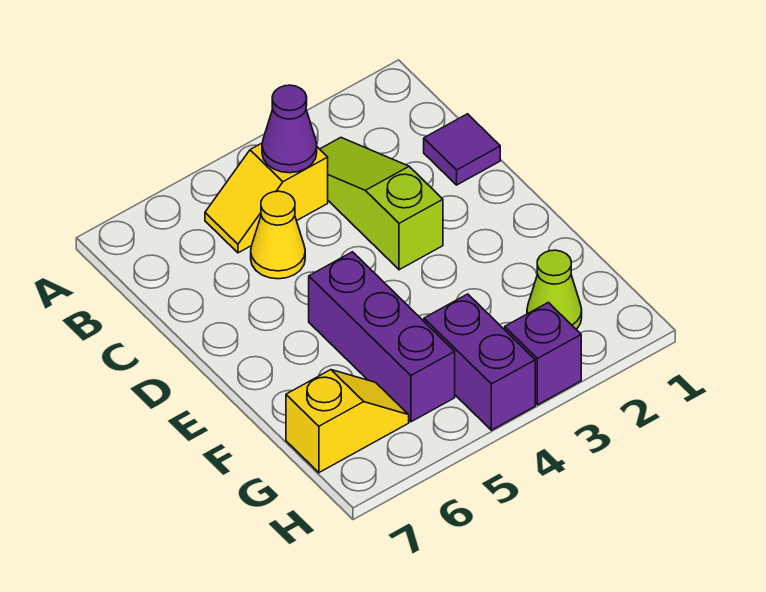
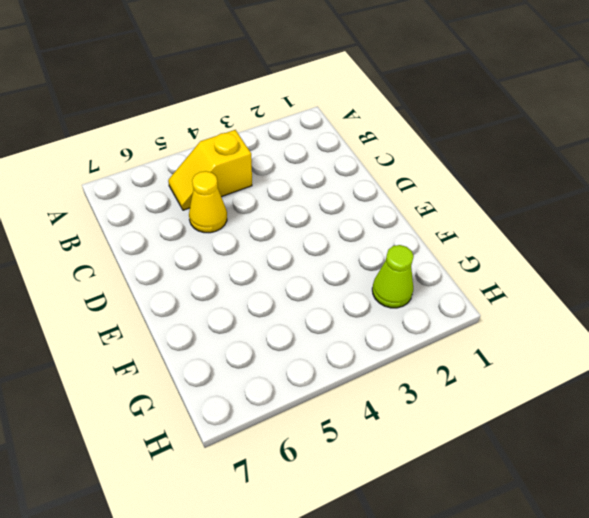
none -> lime slope B3:D3 level 1 top D
none -> purple tile C1 level 1

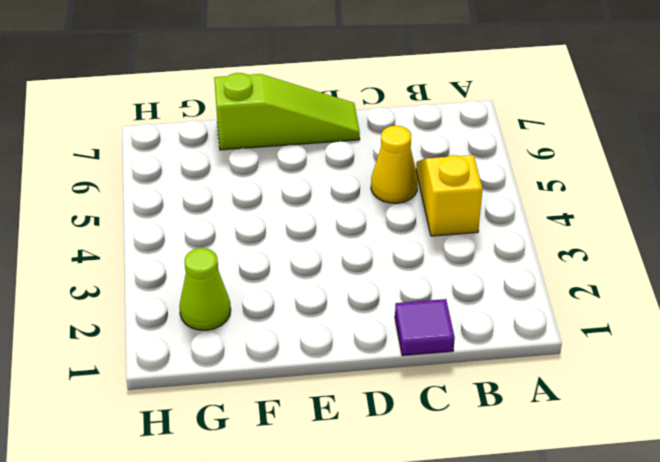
lime slope D7:F7 level 1 top F -> lime slope B3:D3 level 1 top D
none -> purple brick E5:G5 level 1
none -> purple brick G4:H4 level 1

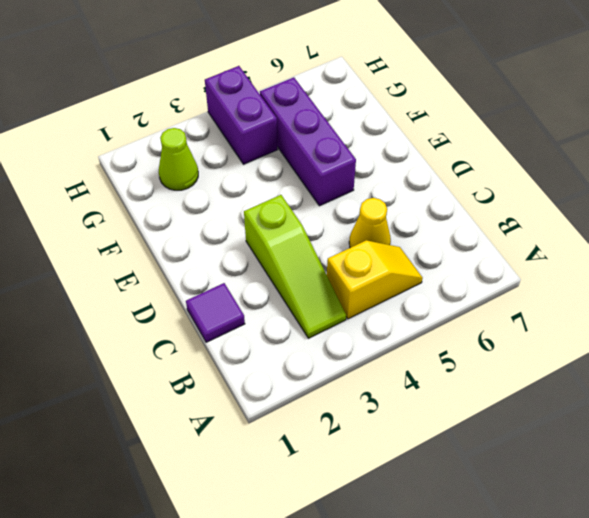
none -> yellow slope G6:G7 level 1 top 7
none -> purple brick H3 level 1

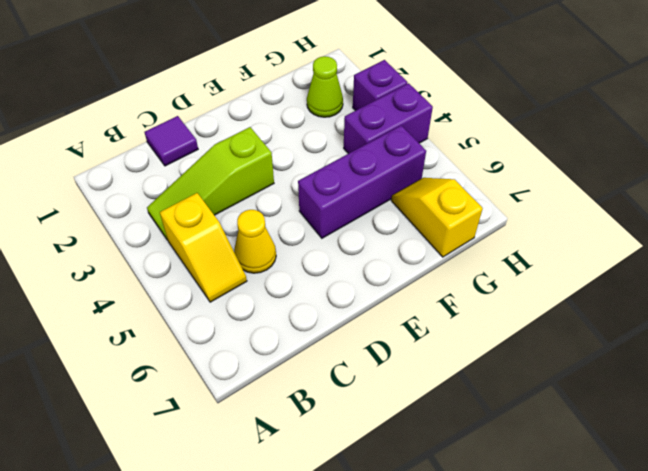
none -> purple cone B4 level 2

